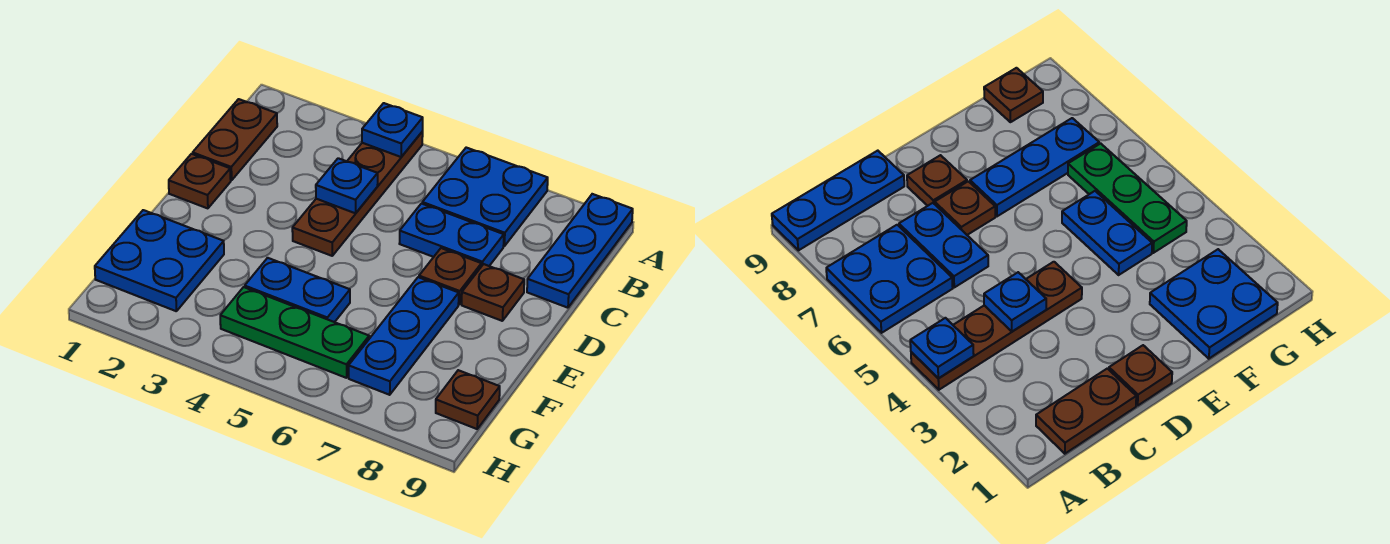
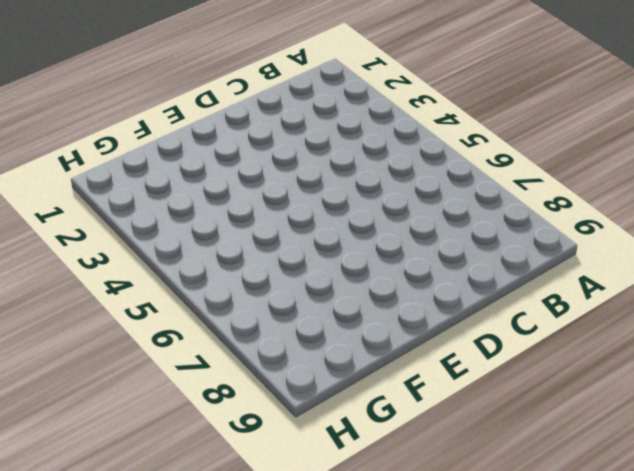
none -> brown plate A4:D4 level 1
none -> blue plate A6:B7 level 1
none -> blue plate A9:C9 level 1

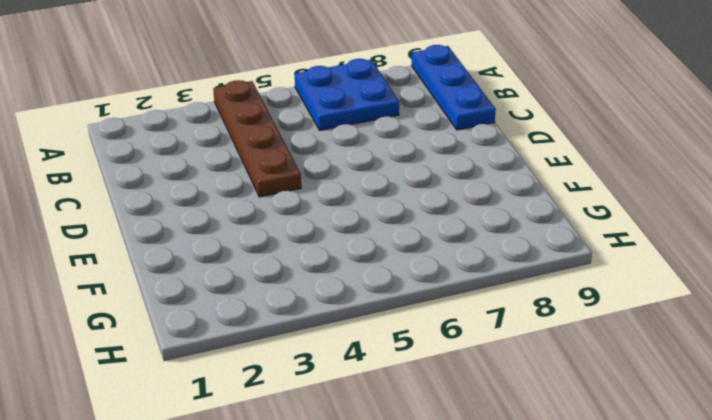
none -> brown plate B1:C1 level 1
none -> blue plate C6:C7 level 1
none -> brown plate D1 level 1

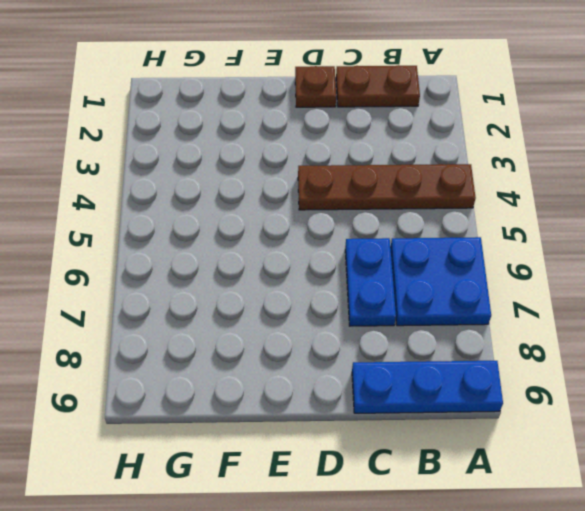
none -> brown plate D7 level 1
none -> brown plate D8 level 1
none -> blue plate E7:G7 level 1

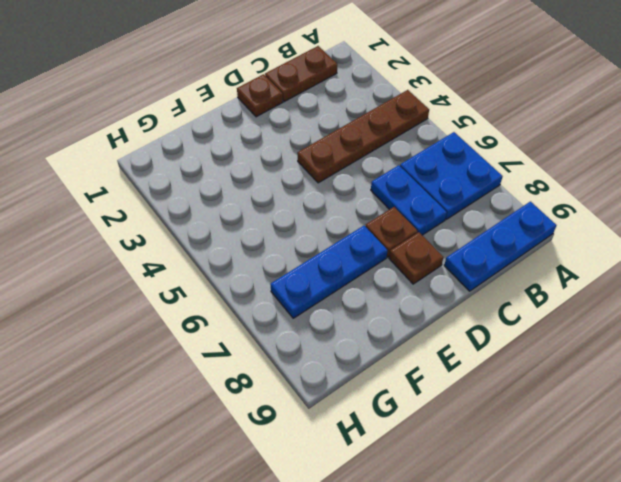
none -> blue plate F1:G2 level 1
none -> blue plate F4:F5 level 1
none -> green plate G4:G6 level 1

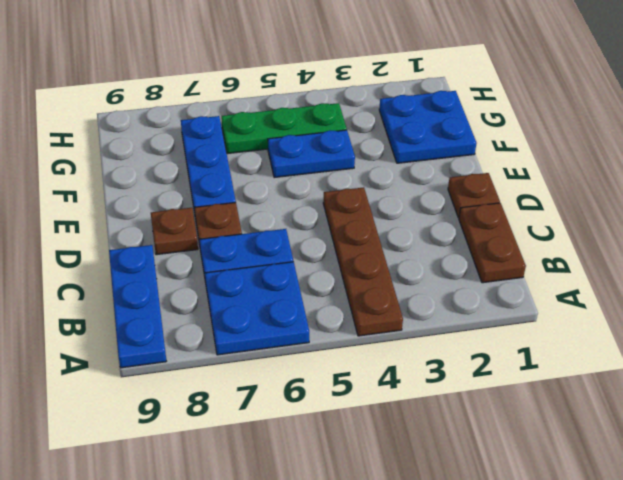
none -> brown plate G9 level 1
none -> blue plate A4 level 2
none -> blue plate C4 level 2

